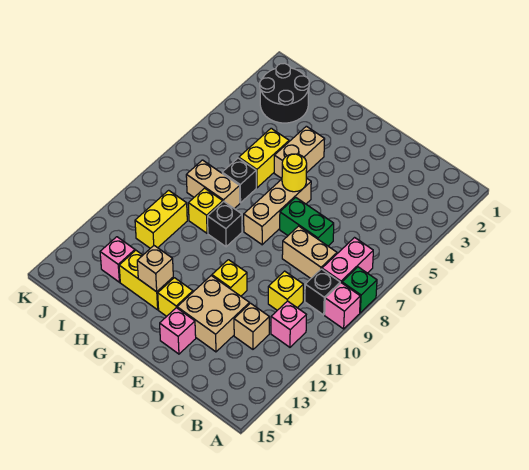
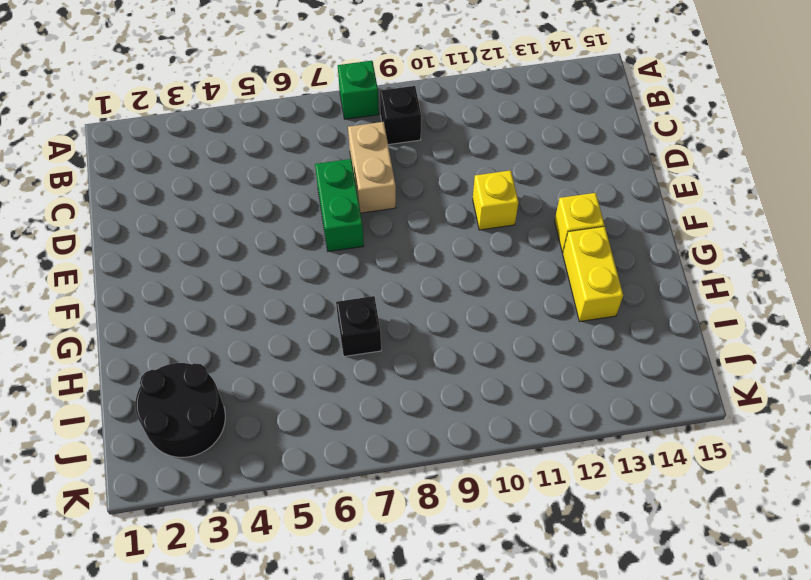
none -> pink brick A9 level 1
none -> pink brick B7:B8 level 1
none -> pink brick B11 level 1

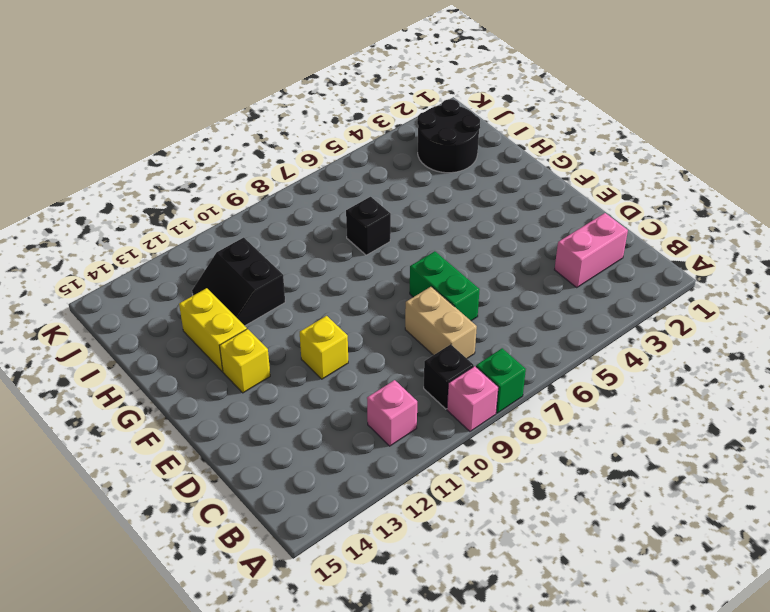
pink brick C2:C3 level 1 -> pink brick B7:B8 level 1
black slope H11:I12 level 1 top 11 -> yellow brick I10:I11 level 1
none -> yellow brick C10 level 1
none -> tan brick C12 level 1
none -> tan brick D12:E13 level 1

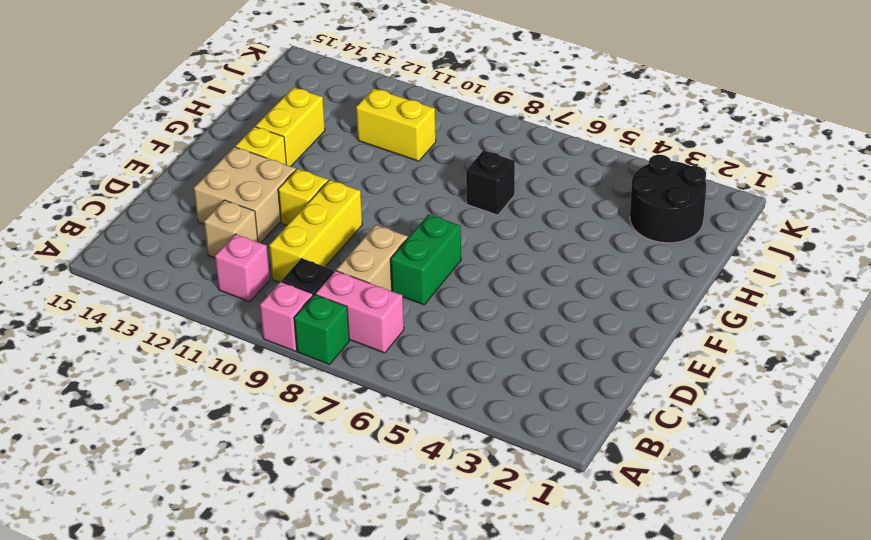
yellow brick C10:E10 level 1 -> yellow brick C10 level 1
none -> pink brick E14 level 1
none -> tan brick F6:F8 level 1
none -> tan brick G4:G5 level 1

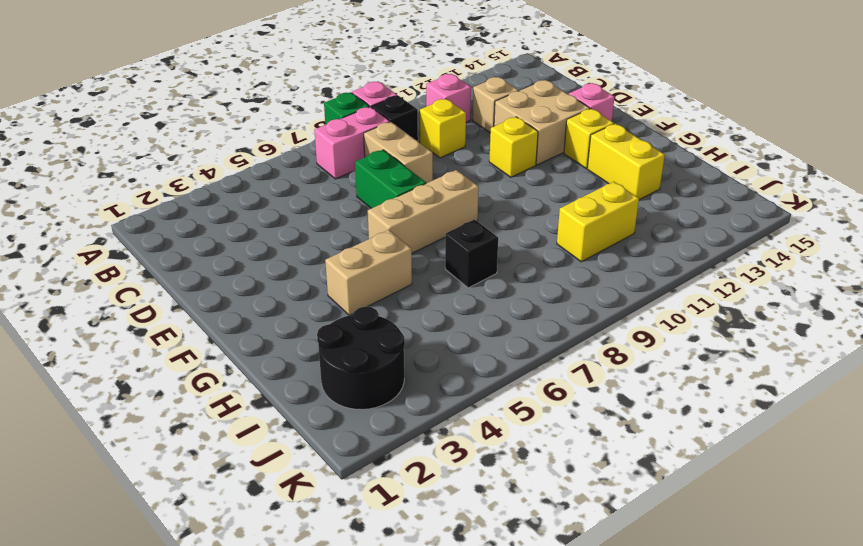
none -> black brick G9 level 1
none -> yellow brick H5:H6 level 1
none -> tan brick H8:I8 level 1

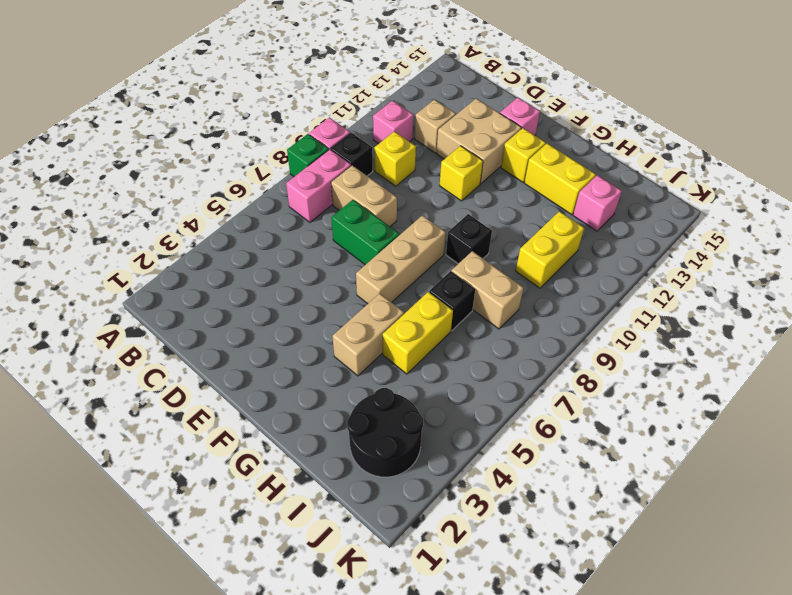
none -> yellow brick H9 level 1
none -> yellow round brick F6 level 2
none -> tan brick G13 level 2

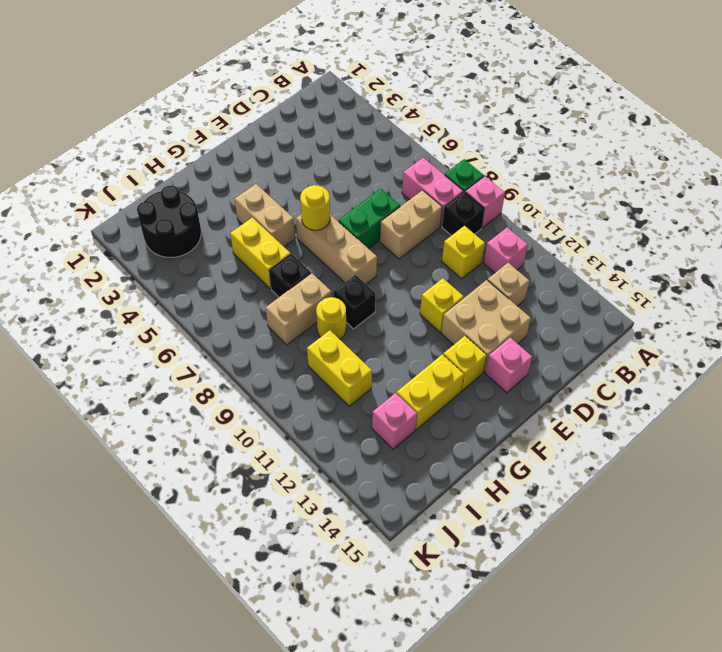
yellow round brick H9 level 1 -> yellow brick H9 level 1
none -> tan brick G13 level 2

